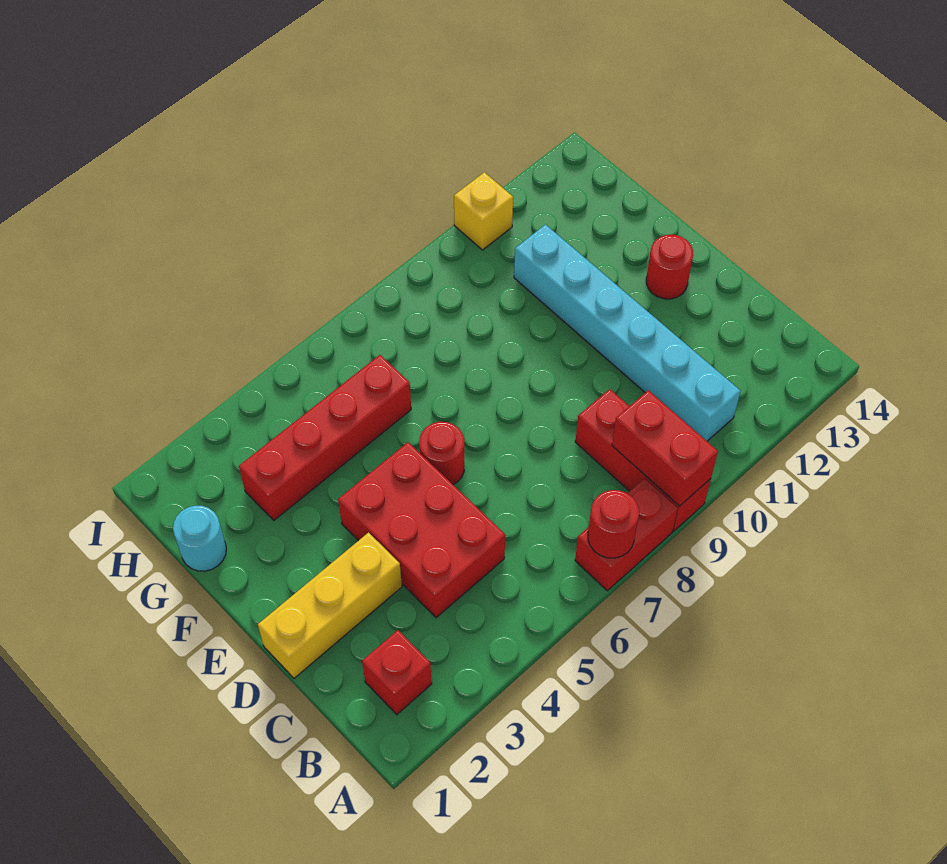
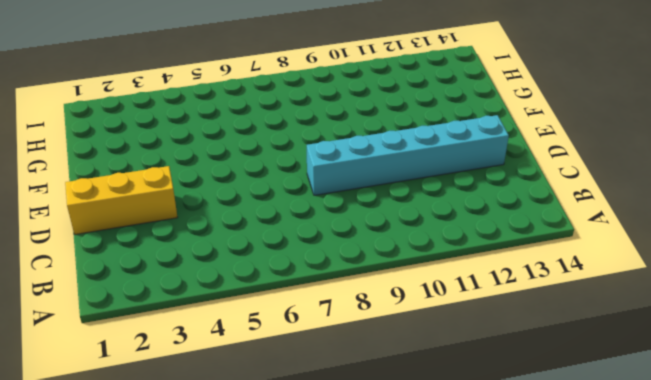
cyan brick D8:D13 level 1 -> cyan brick B11:G11 level 1
none -> red brick A7:A8 level 1
none -> red brick A9:C9 level 1
none -> red brick B2 level 1

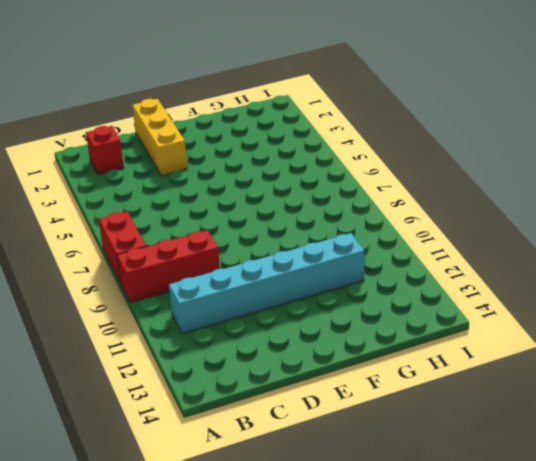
none -> red brick C4:E5 level 1
none -> red round brick E6 level 1
none -> red round brick E13 level 1

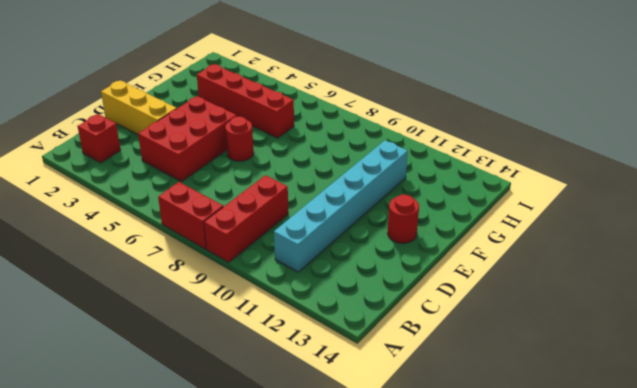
none -> cyan round brick G1 level 1
none -> yellow brick I11 level 1
none -> red round brick A7 level 2

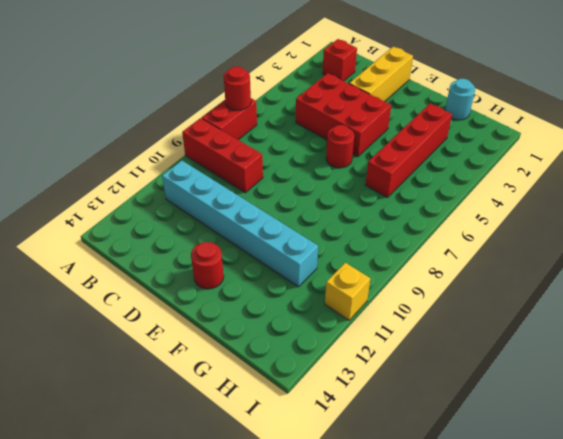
none -> red brick A9:B9 level 2

